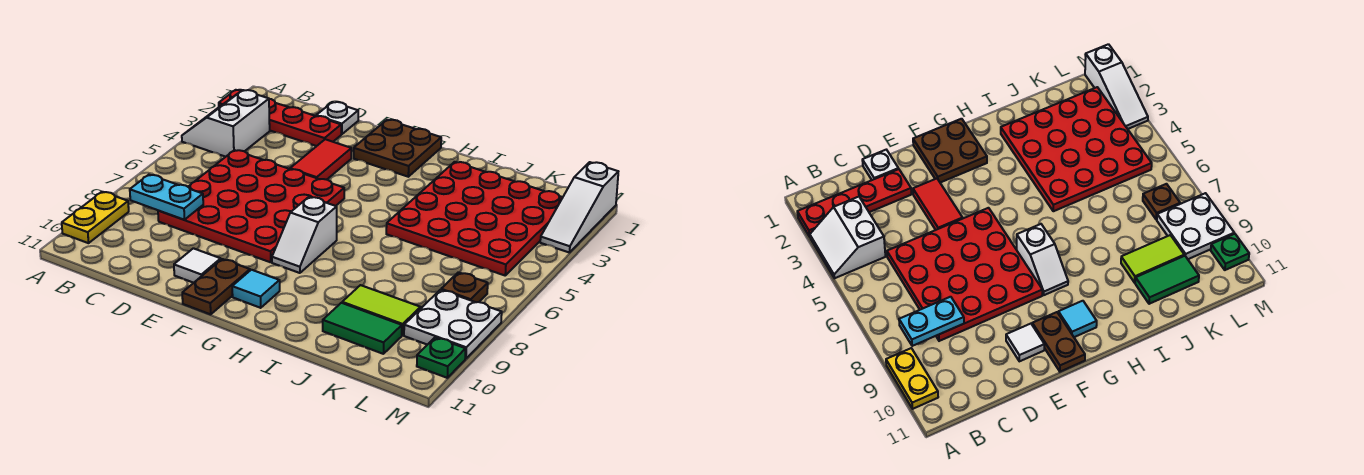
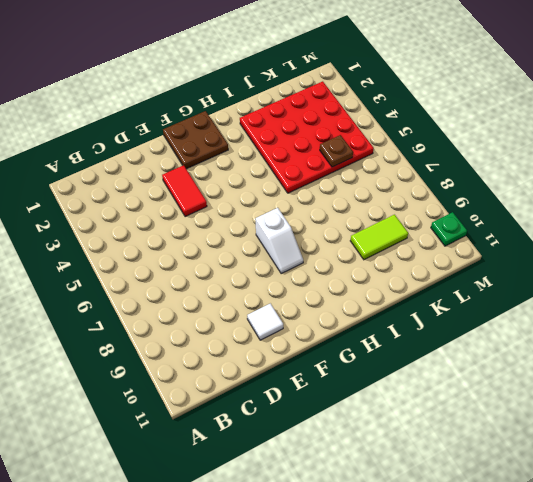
brown plate K5 level 2 -> brown plate L7 level 1
none -> red plate A2:D2 level 1
none -> white slope A3:B4 level 1 top B
none -> yellow plate A9:A10 level 1

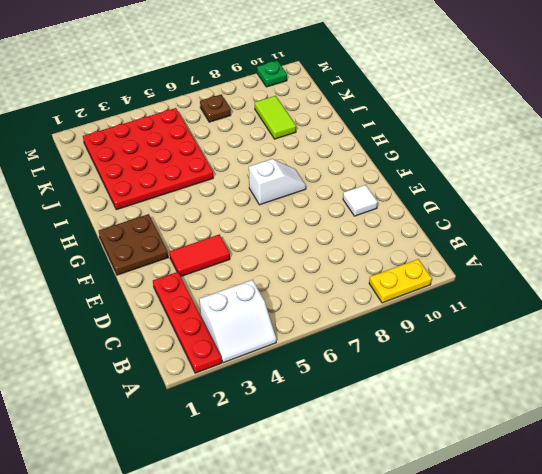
none -> red plate C5:F8 level 1
none -> white plate D1 level 1
none -> brown plate F10:F11 level 1

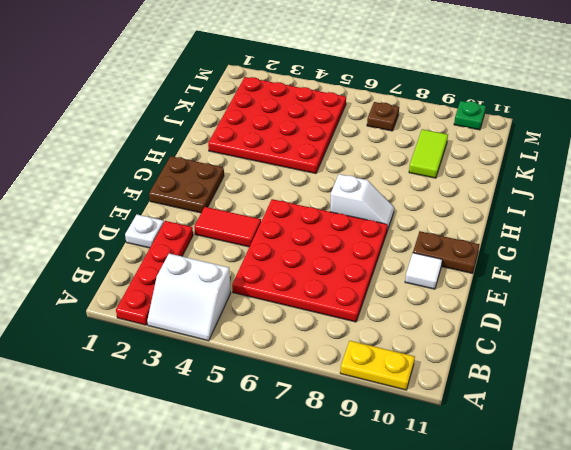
none -> cyan tile G10 level 1
none -> green tile J10:K10 level 1
none -> white plate L8:M9 level 1

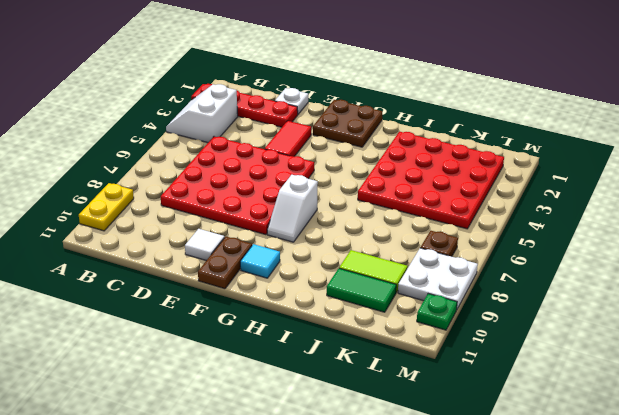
none -> white slope M1:M3 level 1 top 1
none -> cyan plate B8:C8 level 2

